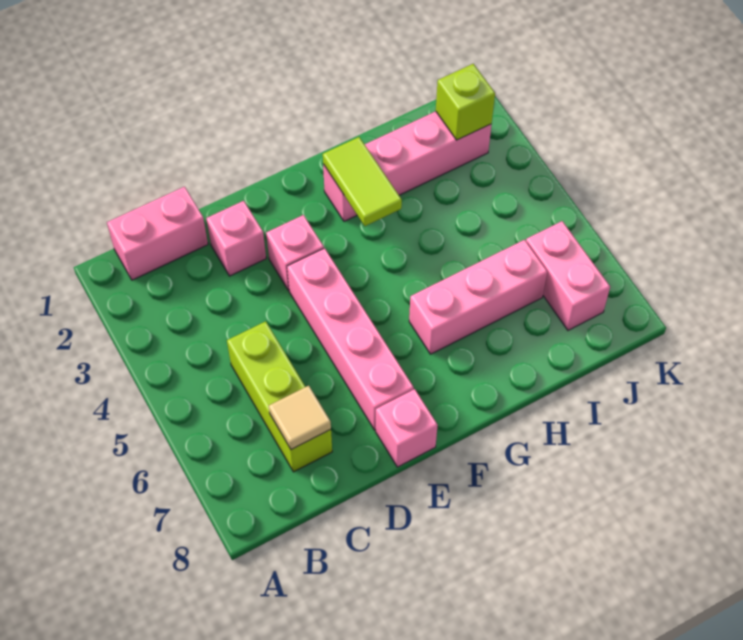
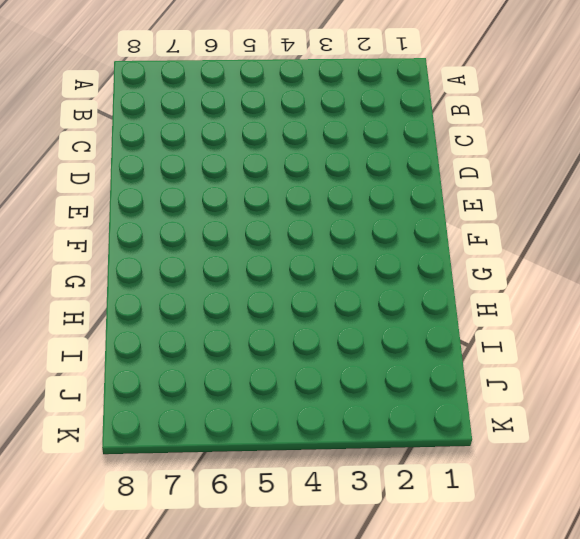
none -> pink brick B1:C1 level 1
none -> lime brick C5:C7 level 1
none -> pink brick D2 level 1

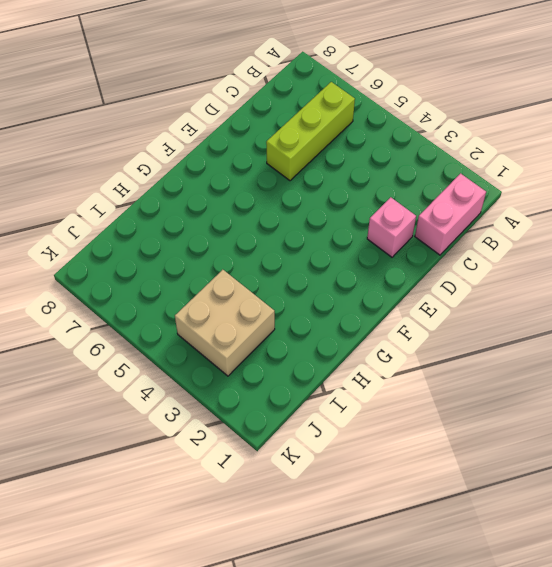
lime brick B6:D6 level 1 -> lime brick C5:C7 level 1
tan brick I3:J4 level 1 -> none
none -> pink brick E3 level 1
none -> pink brick E4:E7 level 1
none -> pink brick E8 level 1

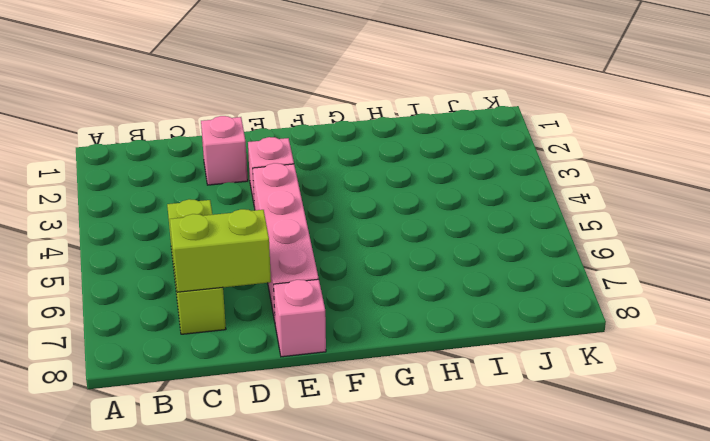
lime brick C7:D7 level 2 -> tan tile C7 level 2
none -> pink brick B1:C1 level 1
none -> pink brick G2:J2 level 1
none -> pink brick G6:I6 level 1

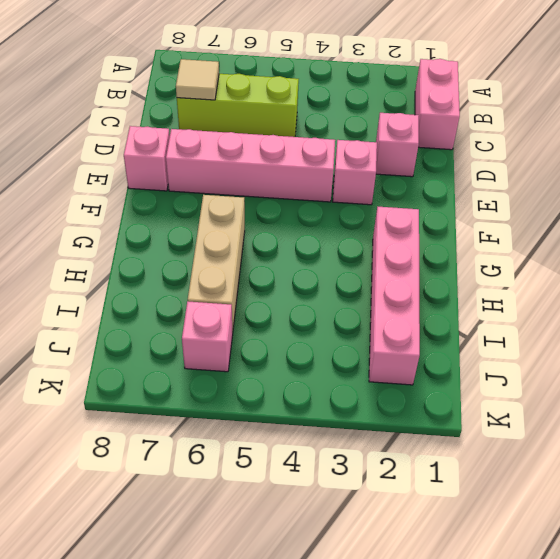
tan brick G6:I6 level 1 -> pink brick G6:I6 level 1
pink brick J6 level 1 -> pink brick J6:J7 level 1
none -> lime tile G2:G3 level 2
none -> lime brick J2 level 2

